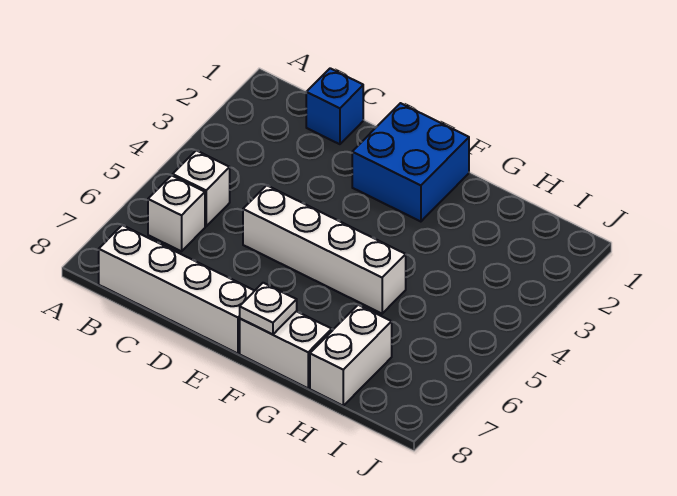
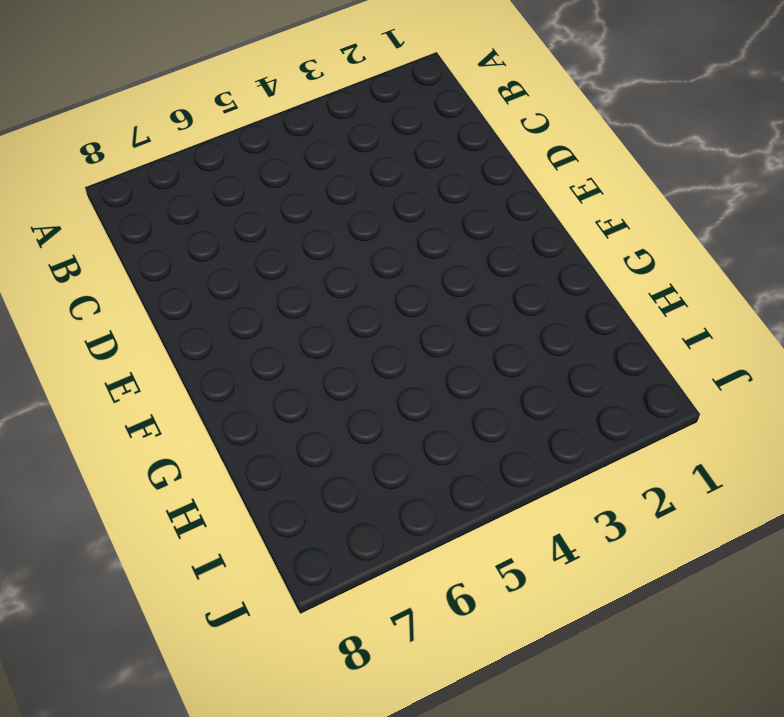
none -> white brick B5 level 1
none -> white brick B6 level 1

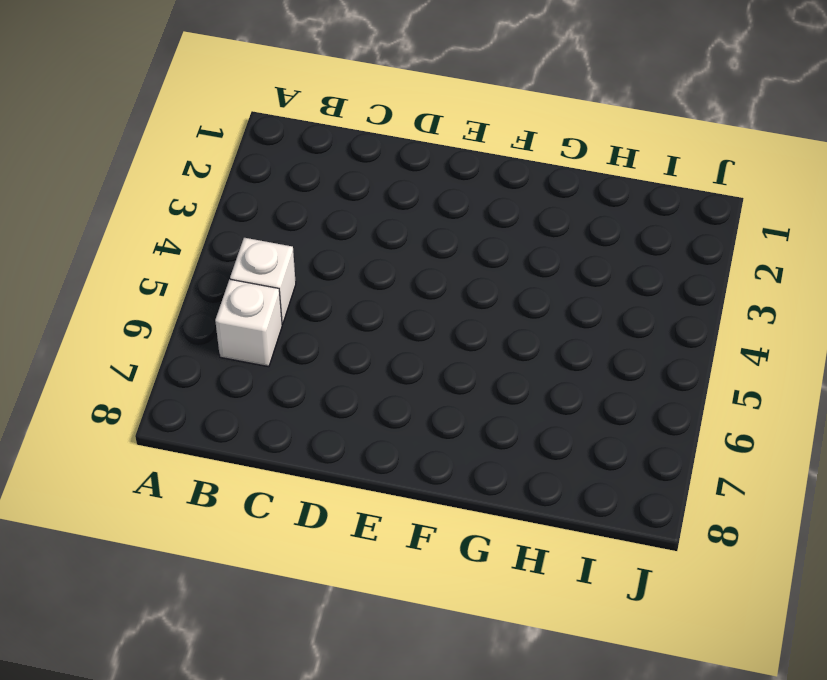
none -> white brick B8:E8 level 1
none -> blue brick C1 level 1

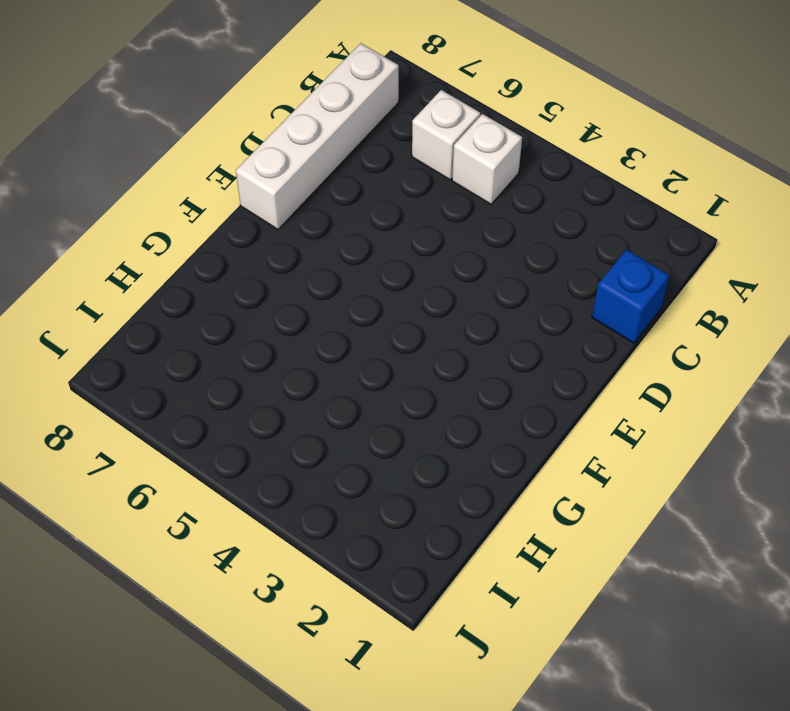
none -> white brick D5:G5 level 1
none -> blue brick E1:F2 level 1

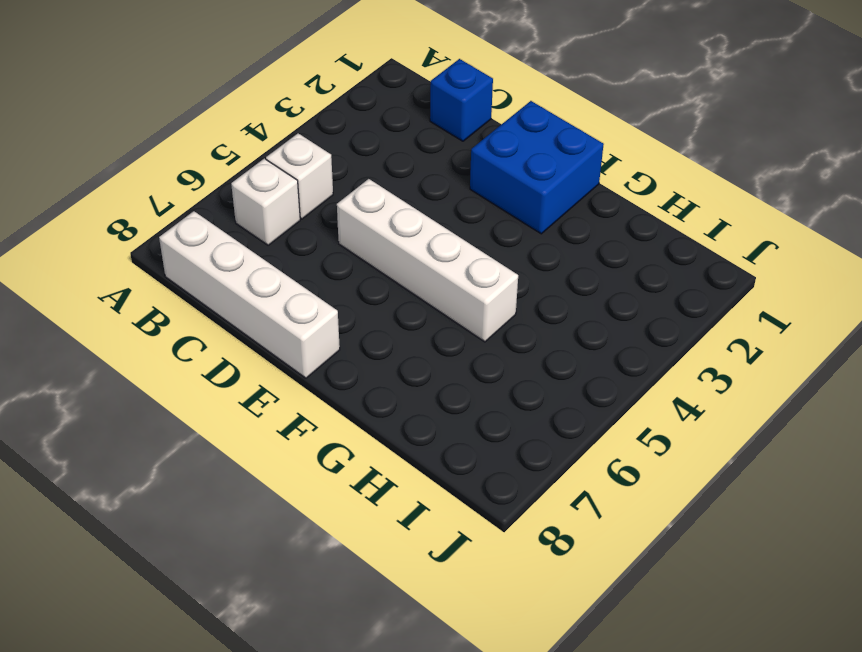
none -> white brick F8:G8 level 1
none -> white brick H7:H8 level 1

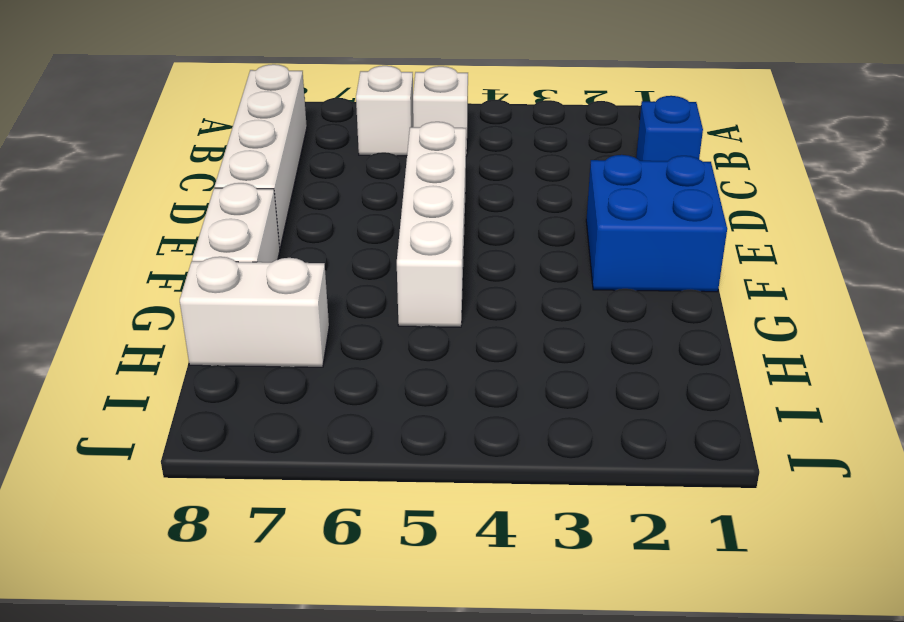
none -> white plate F8 level 2

